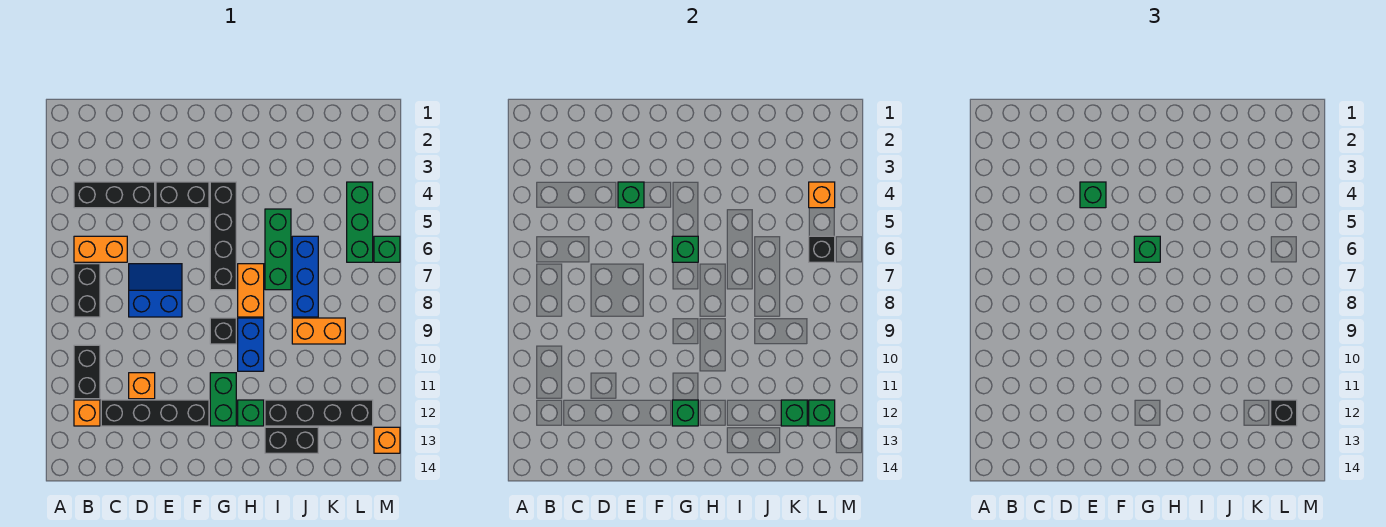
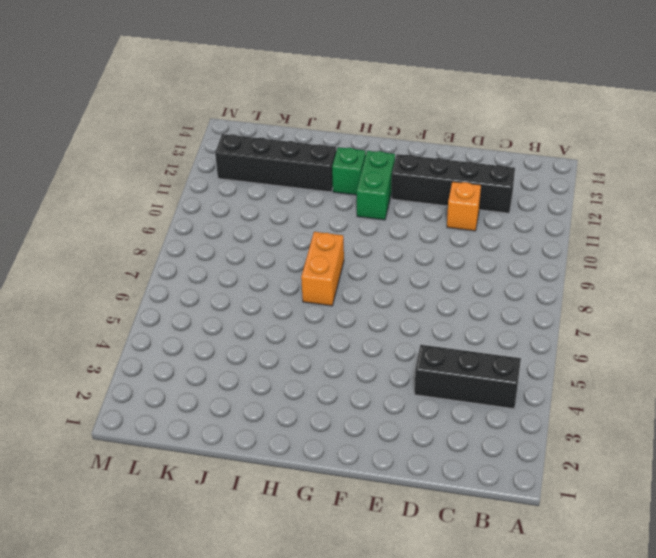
none -> orange brick B6:C6 level 1
none -> black brick B7:B8 level 1
none -> black brick B10:B11 level 1
none -> orange brick B12 level 1

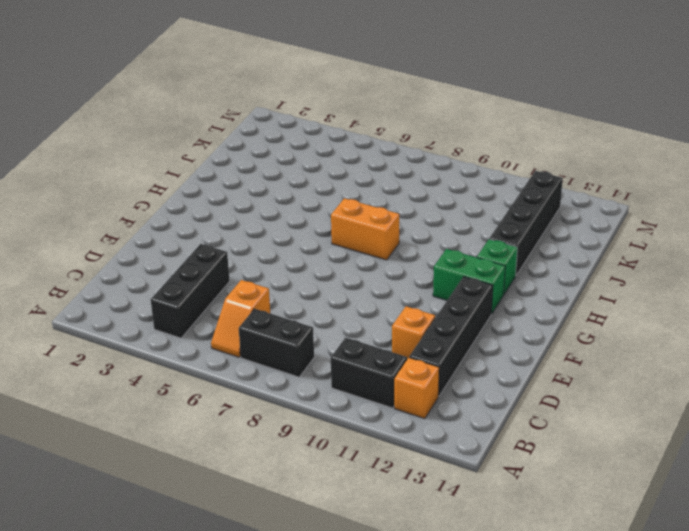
orange slope B6:C6 level 1 top C -> orange brick B6:C6 level 1
none -> blue slope D7:E8 level 1 top 8
none -> black brick E4:F4 level 1
none -> black brick G4:G7 level 1
none -> black brick G9 level 1

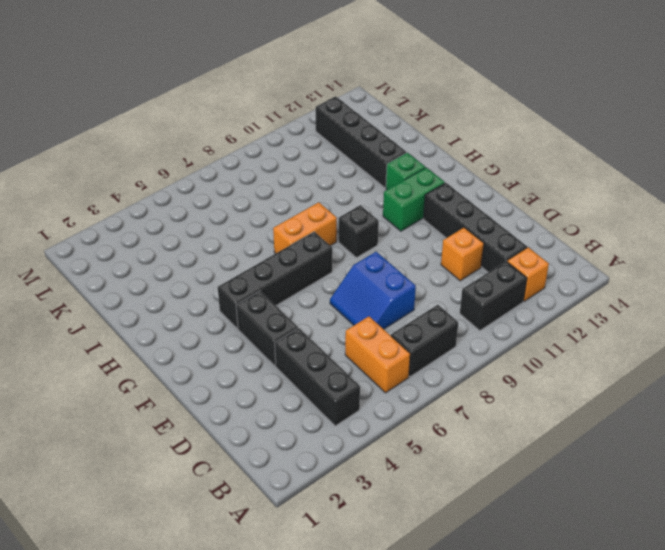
none -> blue brick H9:H10 level 1
none -> green brick I5:I7 level 1
none -> black brick I13:J13 level 1
none -> blue brick J6:J8 level 1

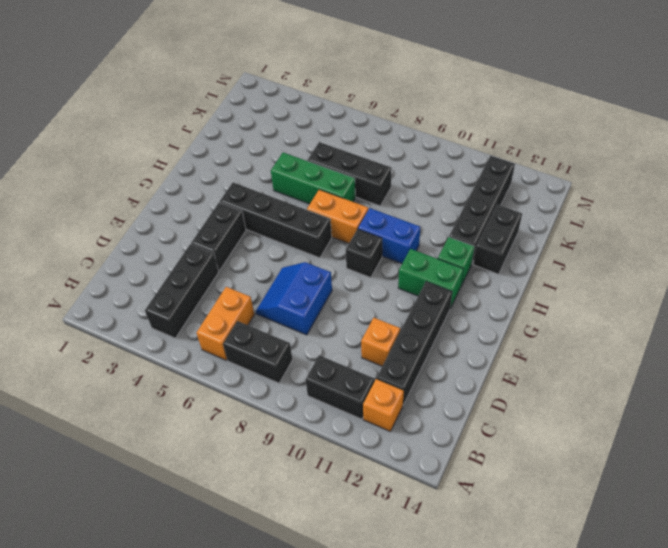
black brick J6:J8 level 1 -> blue brick J6:J8 level 1
none -> orange brick J9:K9 level 1
none -> green brick L4:L6 level 1
none -> green brick M6 level 1
none -> orange brick M13 level 1

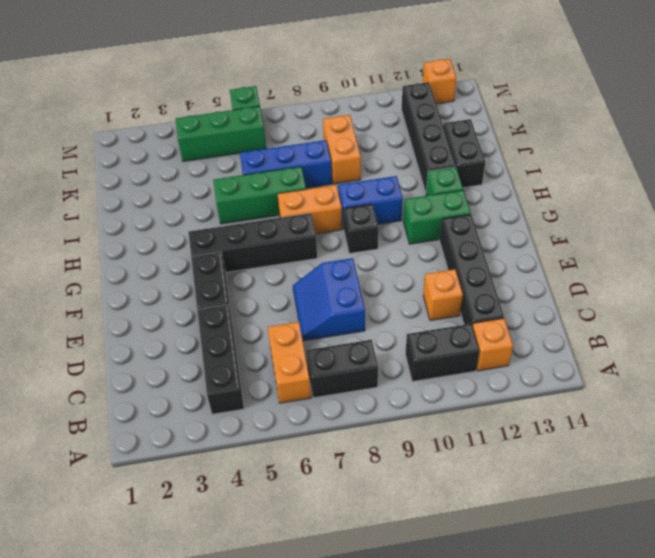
none -> green brick E4 level 2
none -> green brick G6 level 2
none -> green brick G12 level 2
none -> green brick K12 level 2

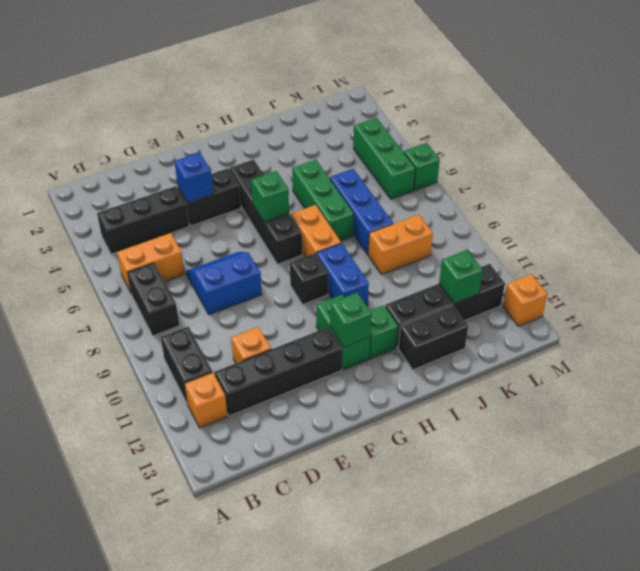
blue brick E4 level 2 -> green brick E4 level 2
none -> orange brick L4 level 2
none -> black brick L6 level 2
none -> green brick L12 level 2
none -> green brick E4 level 3

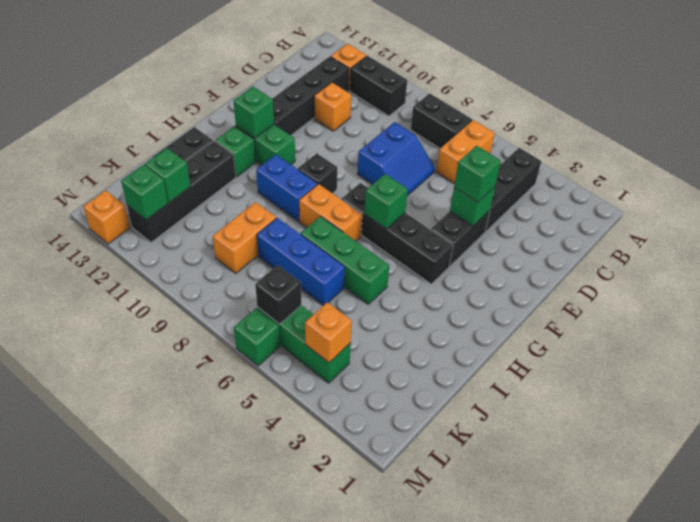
none -> green brick G6 level 3
none -> black brick L12 level 3

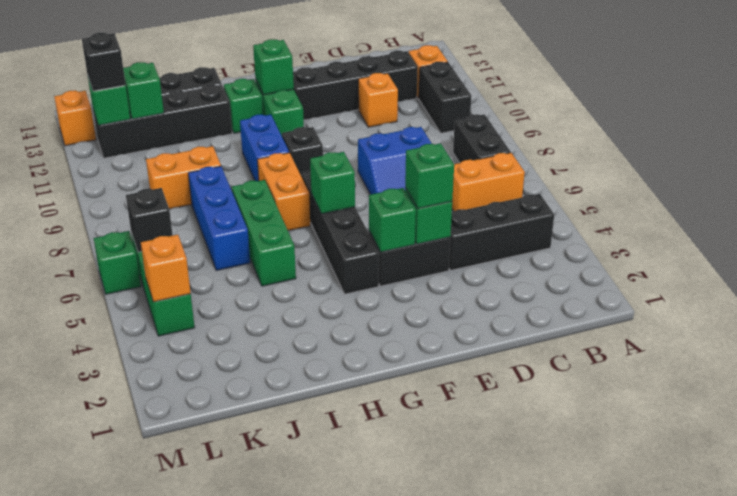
green brick F4 level 2 -> green brick G6 level 3

